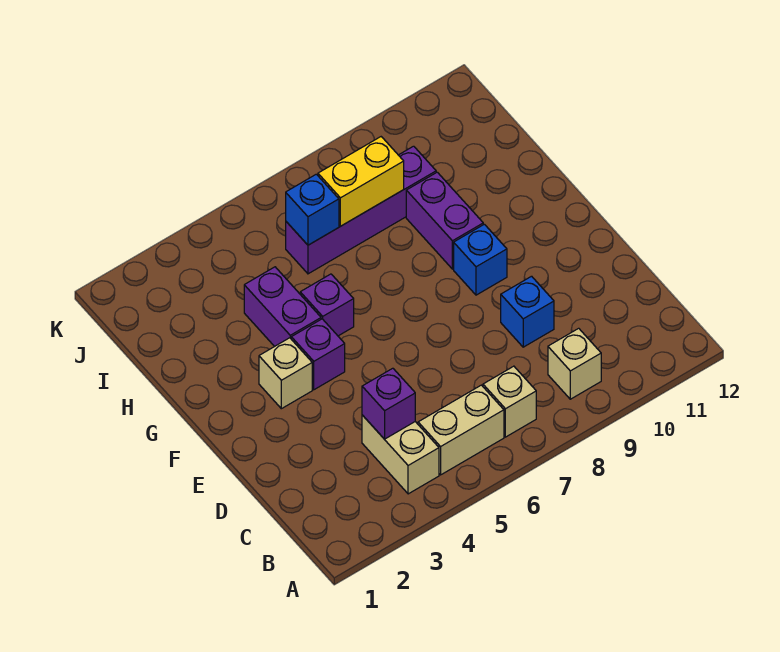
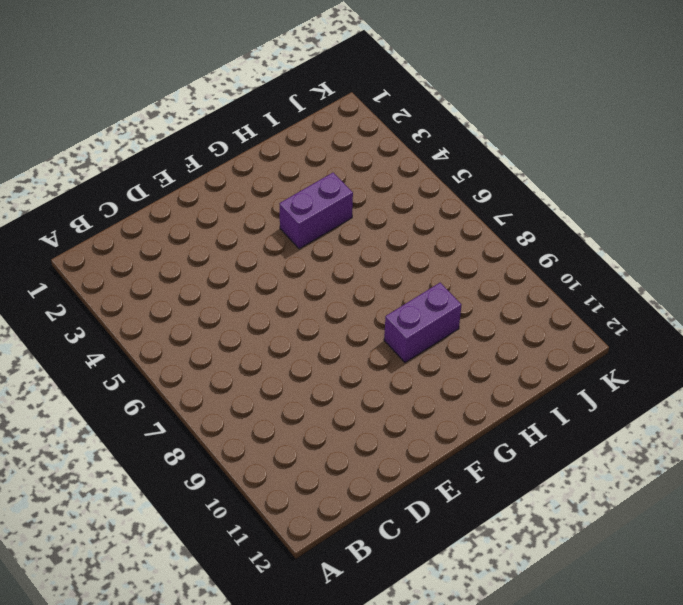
none -> tan brick B4:C4 level 1
none -> tan brick B5:B6 level 1
none -> tan brick B7 level 1

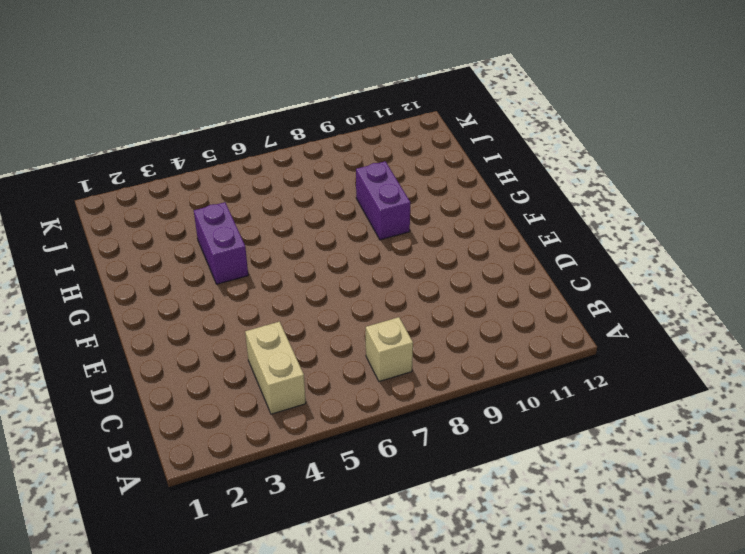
none -> tan brick B5:B6 level 1
none -> tan brick B9 level 1
none -> blue brick D9 level 1

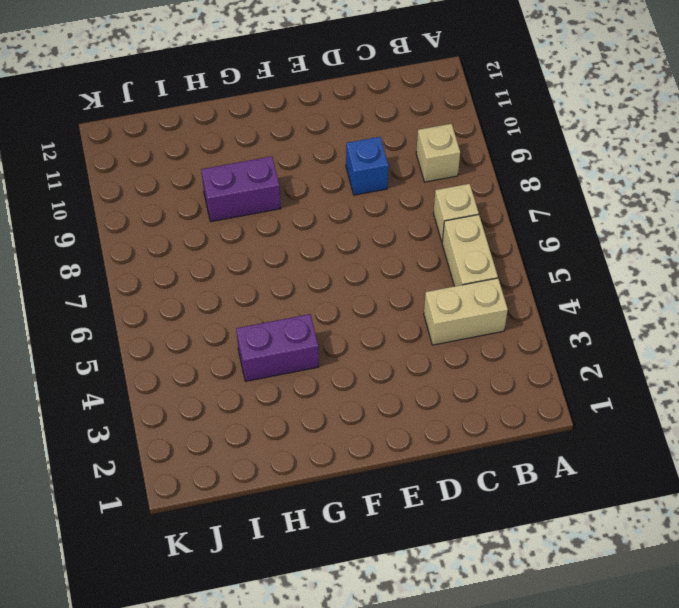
none -> tan brick F3 level 1
none -> purple brick F4 level 1
none -> blue brick F9 level 1

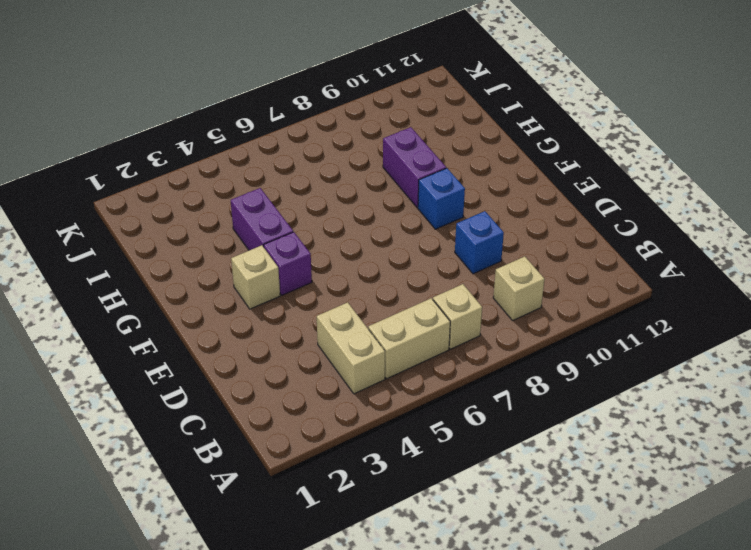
none -> purple brick G5 level 1
none -> purple brick I6:I9 level 1
none -> purple brick C4 level 2

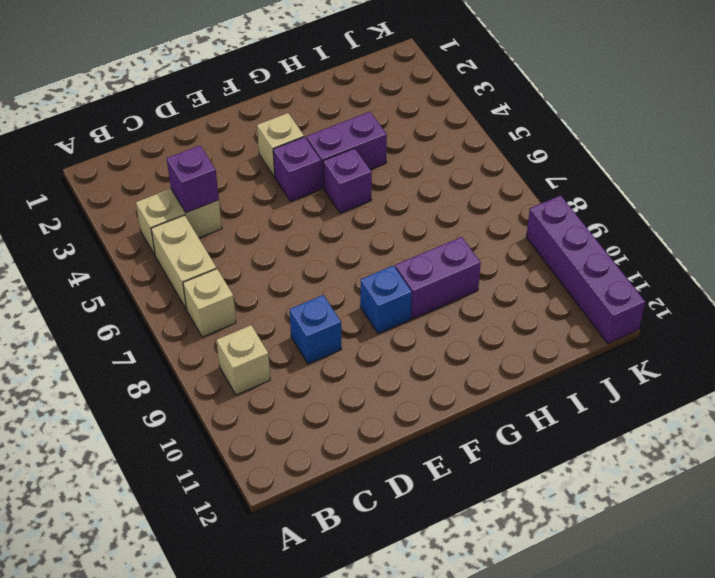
purple brick K9:K12 level 1 -> purple brick I6:I9 level 1
none -> blue brick I6 level 2
none -> yellow brick I7:I8 level 2

